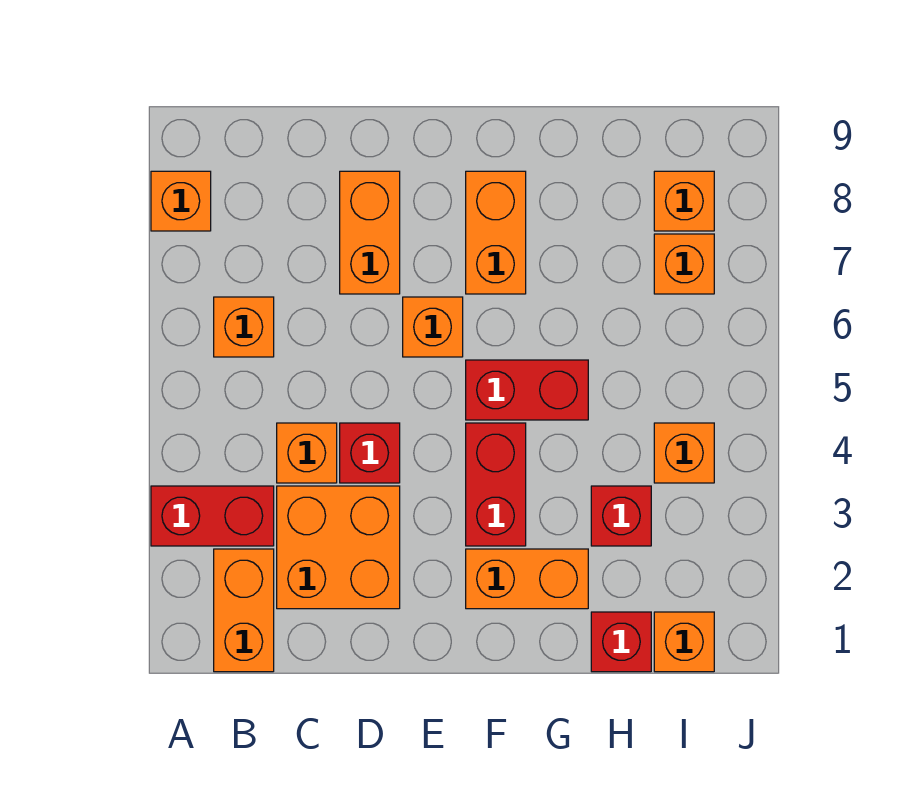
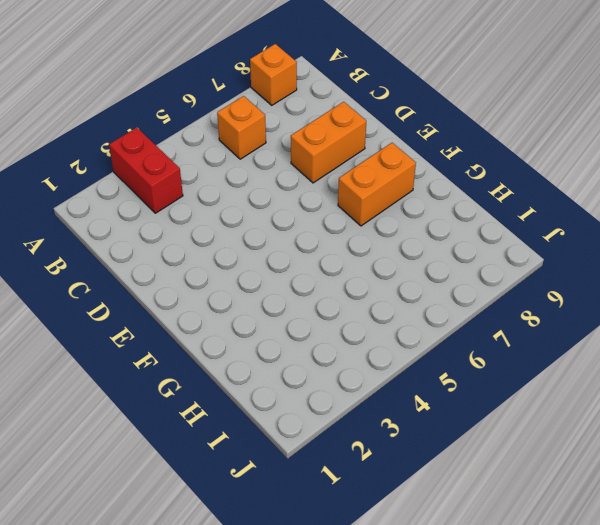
none -> orange brick B1:B2 level 1
none -> orange brick C2:D3 level 1
none -> orange brick C4 level 1

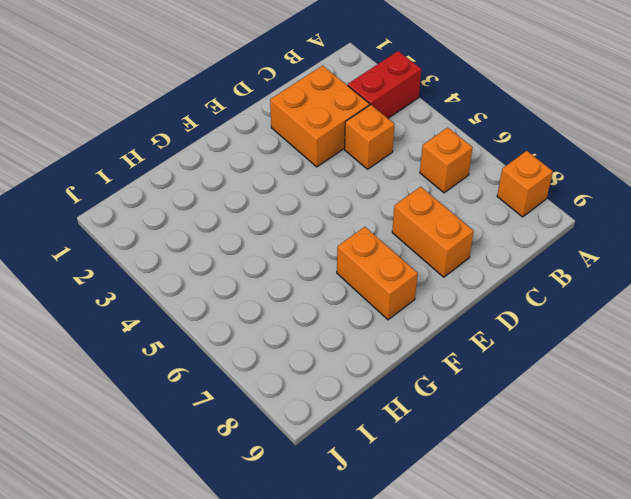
none -> orange brick B1:B2 level 1
none -> red brick D4 level 1
none -> orange brick E6 level 1

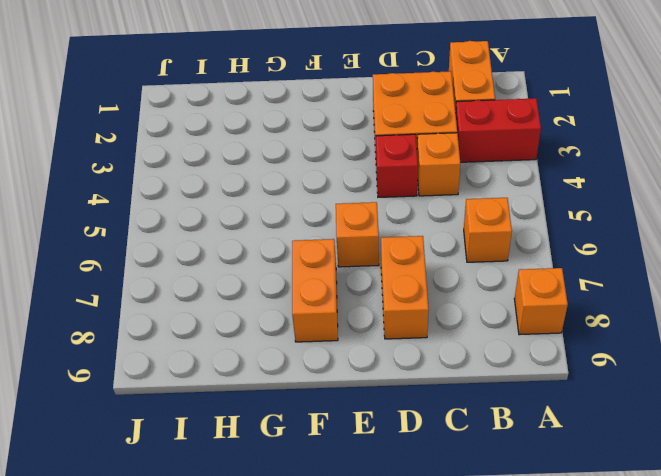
none -> orange brick F2:G2 level 1
none -> red brick F3:F4 level 1
none -> red brick F5:G5 level 1

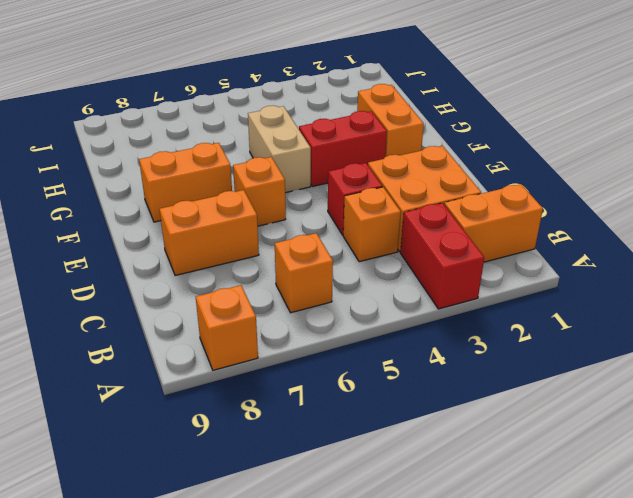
tan brick F5:G5 level 1 -> red brick F5:G5 level 1
none -> red brick H1 level 1
none -> red brick H3 level 1
none -> orange brick I1 level 1

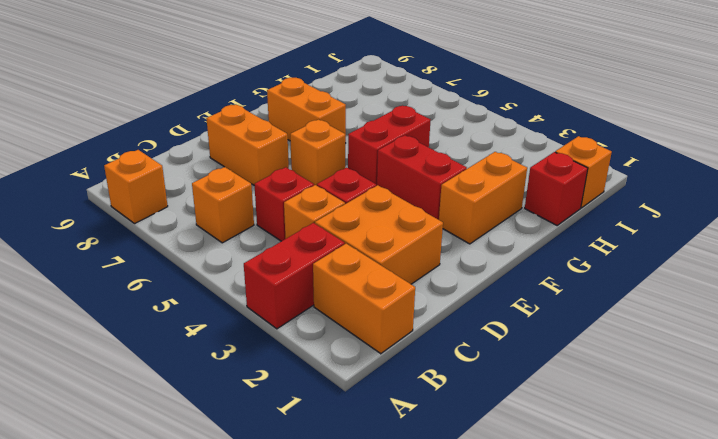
red brick C5 level 1 -> red brick H3 level 1
none -> orange brick I4 level 1
none -> orange brick I7 level 1
none -> orange brick I8 level 1

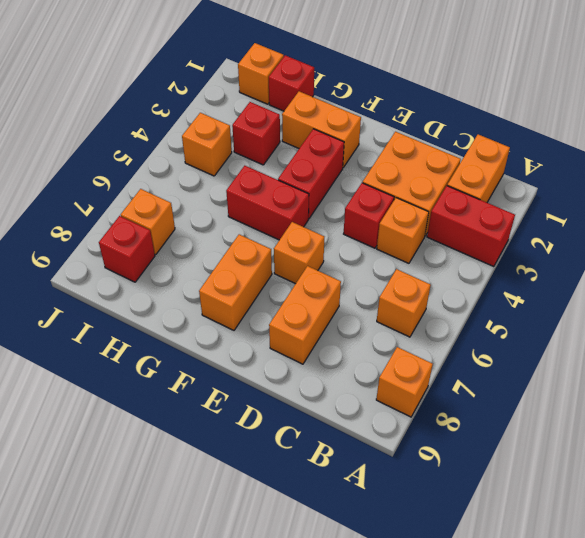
red brick I8 level 1 -> orange brick I8 level 1

